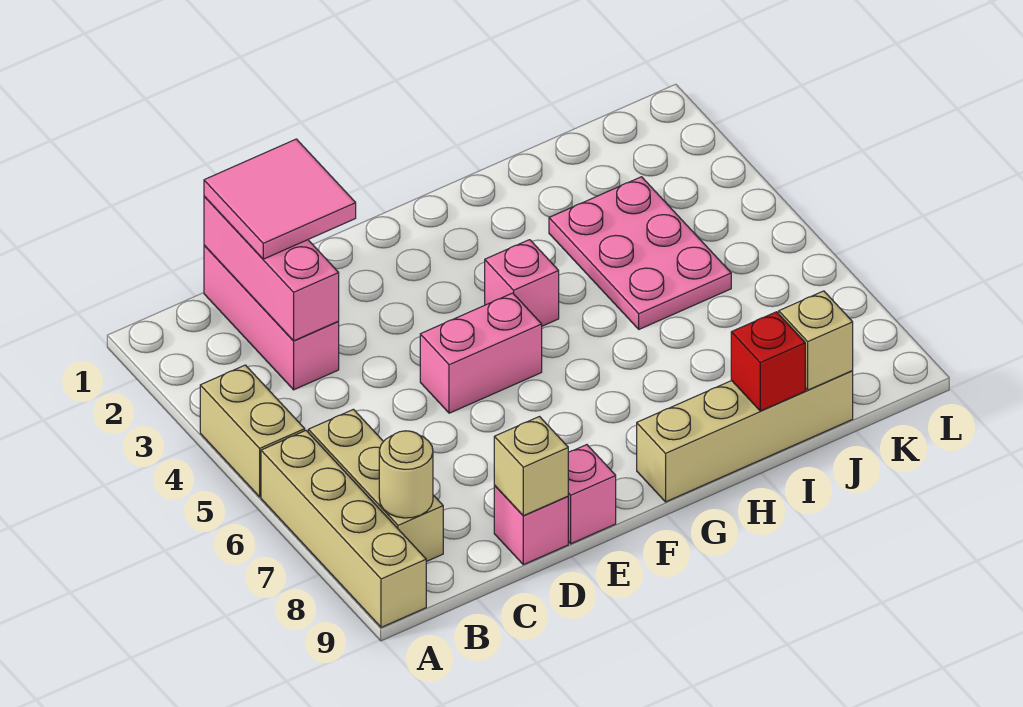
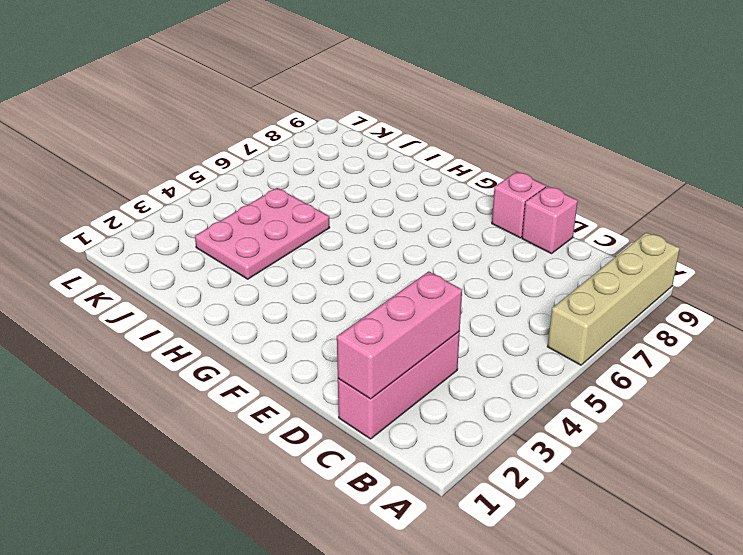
none -> tan brick A4:A5 level 1
none -> tan brick B6:B8 level 1
none -> pink brick E5:F5 level 1

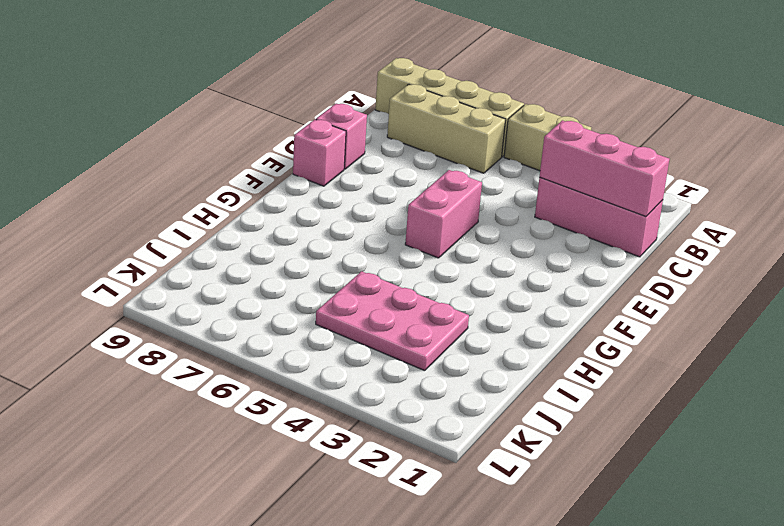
none -> pink brick G4 level 1
none -> tan brick G9:J9 level 1
none -> tan round brick B8 level 2

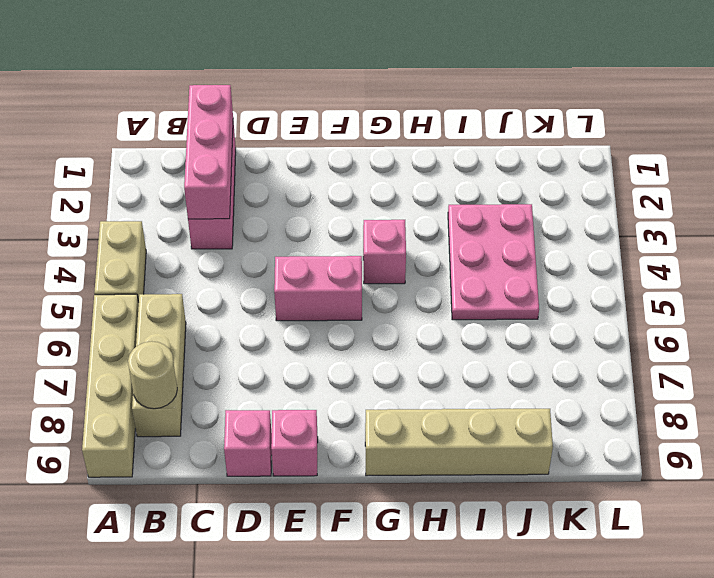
none -> tan brick D9 level 2
none -> red brick I9 level 2
none -> tan brick J9 level 2

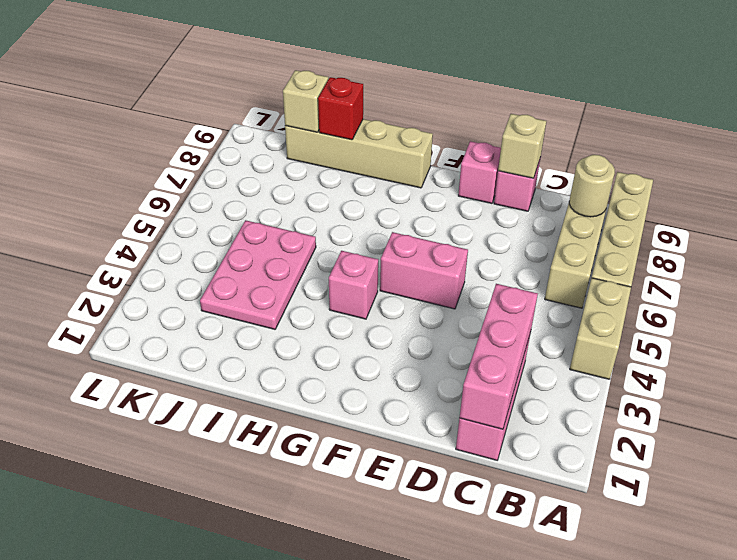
none -> pink tile C1:D2 level 3

